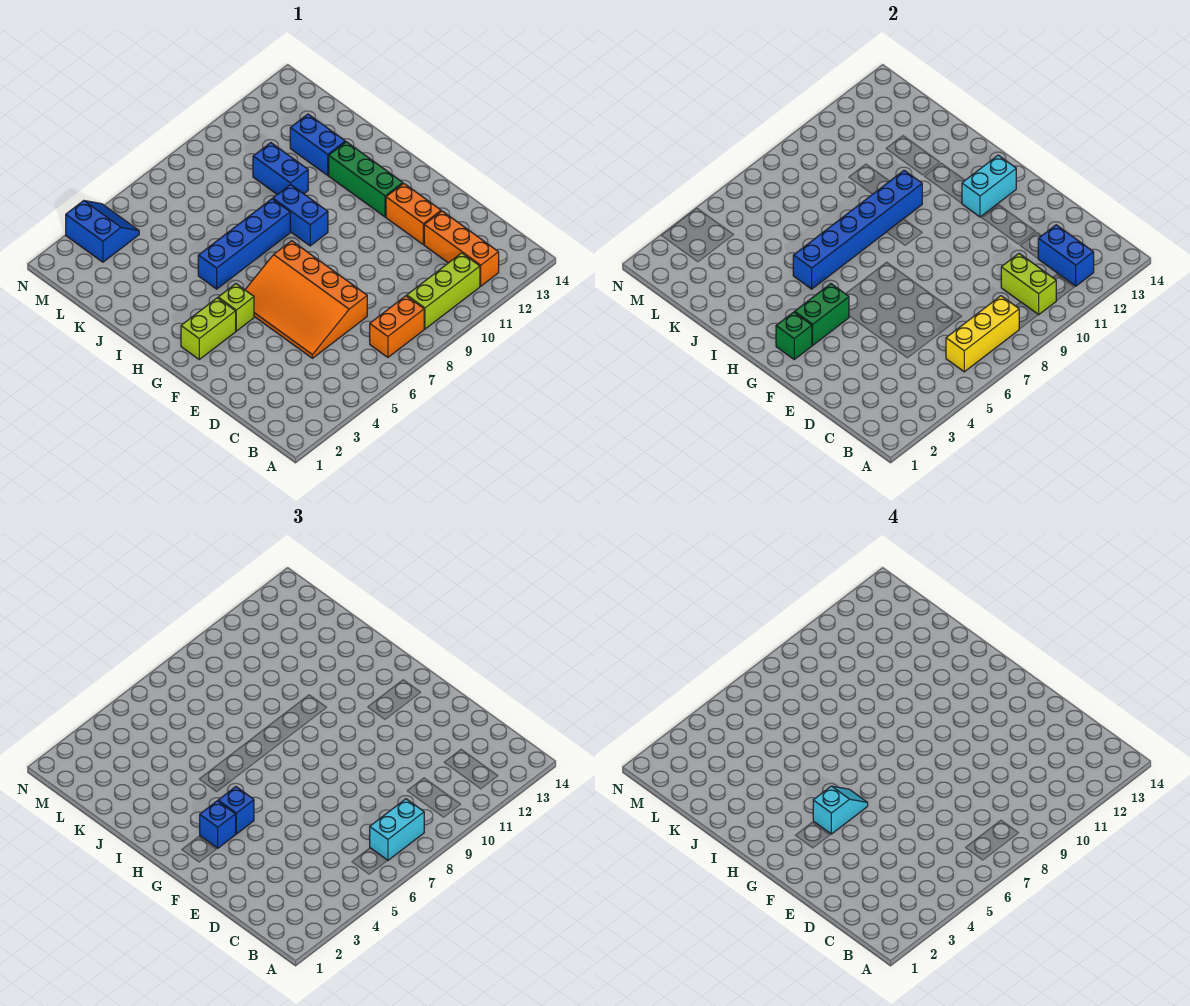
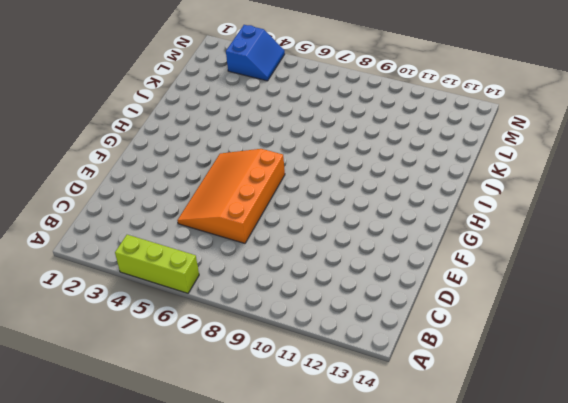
lime brick A4:A6 level 1 -> lime brick B9:B11 level 1
none -> orange brick B7:B8 level 1
none -> orange brick B12:D12 level 1
none -> orange brick E12:F12 level 1

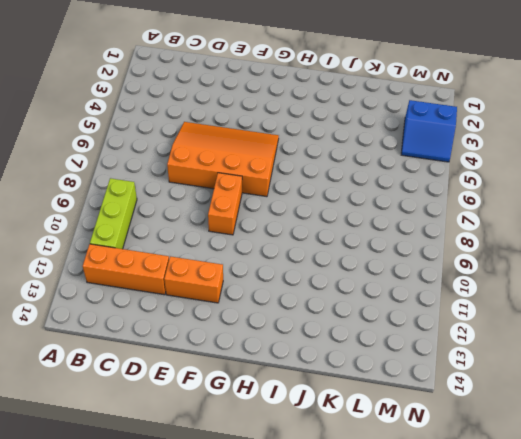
orange brick F8:F9 level 1 -> orange brick B7:B8 level 1
none -> lime brick G2:G3 level 1
none -> lime brick G4 level 1
none -> green brick G12:I12 level 1

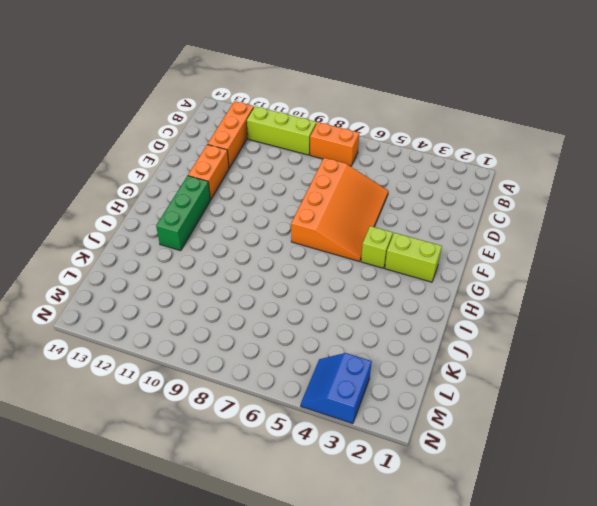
none -> blue brick H9:I9 level 1
none -> blue brick I5:I8 level 1
none -> blue brick J10:K10 level 1

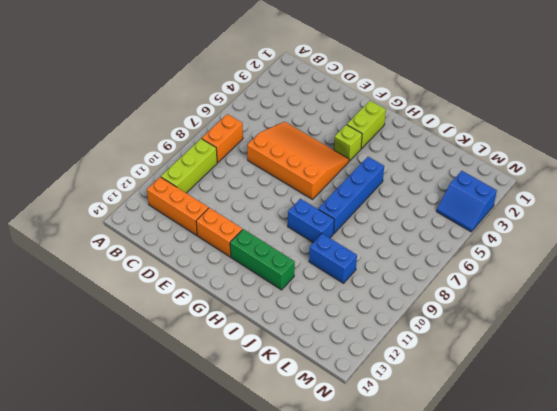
none -> blue brick J12:K12 level 1
none -> yellow brick B6:B8 level 2
none -> lime brick B10:C10 level 2

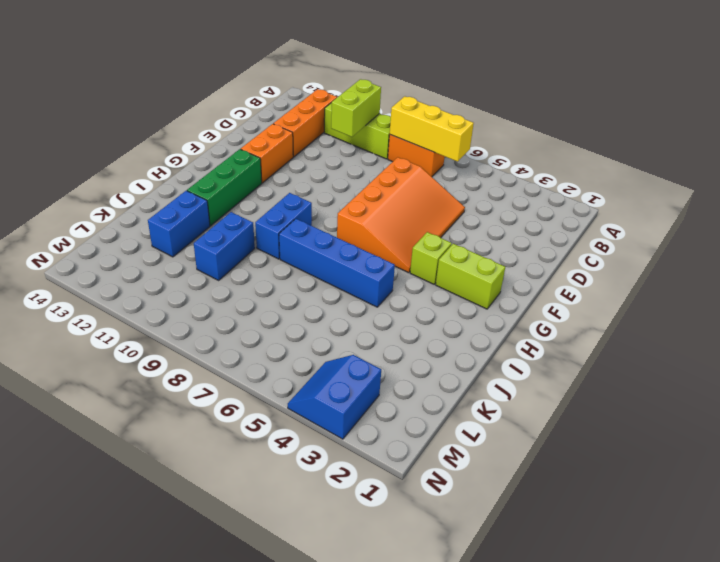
none -> blue brick B12:C12 level 2
none -> green brick G2 level 2
none -> green brick G3:G4 level 2

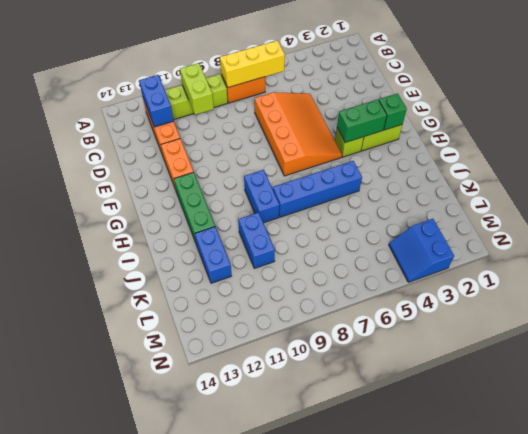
none -> cyan brick G12:G13 level 2
none -> blue brick I5:I10 level 2
none -> cyan brick B7:B8 level 3

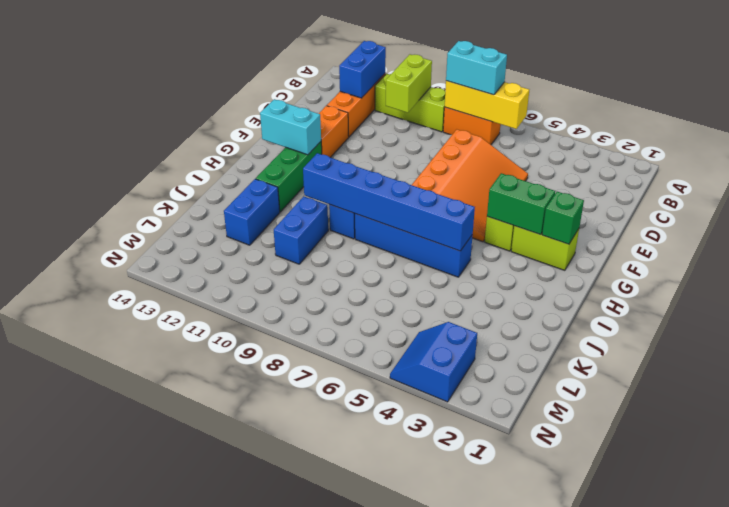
none -> blue brick G3 level 3
none -> blue brick G4 level 3
none -> cyan slope G4:G5 level 4 top 4

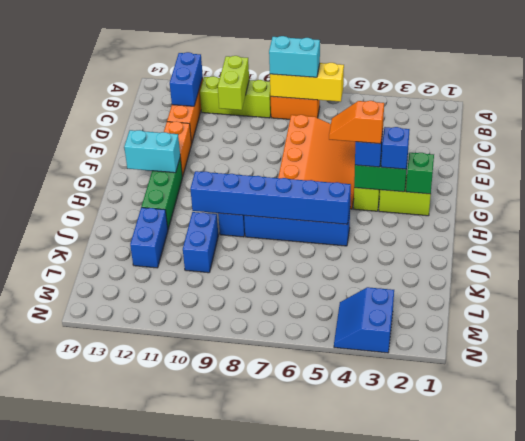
orange slope G4:G5 level 4 top 4 -> cyan slope G4:G5 level 4 top 4

